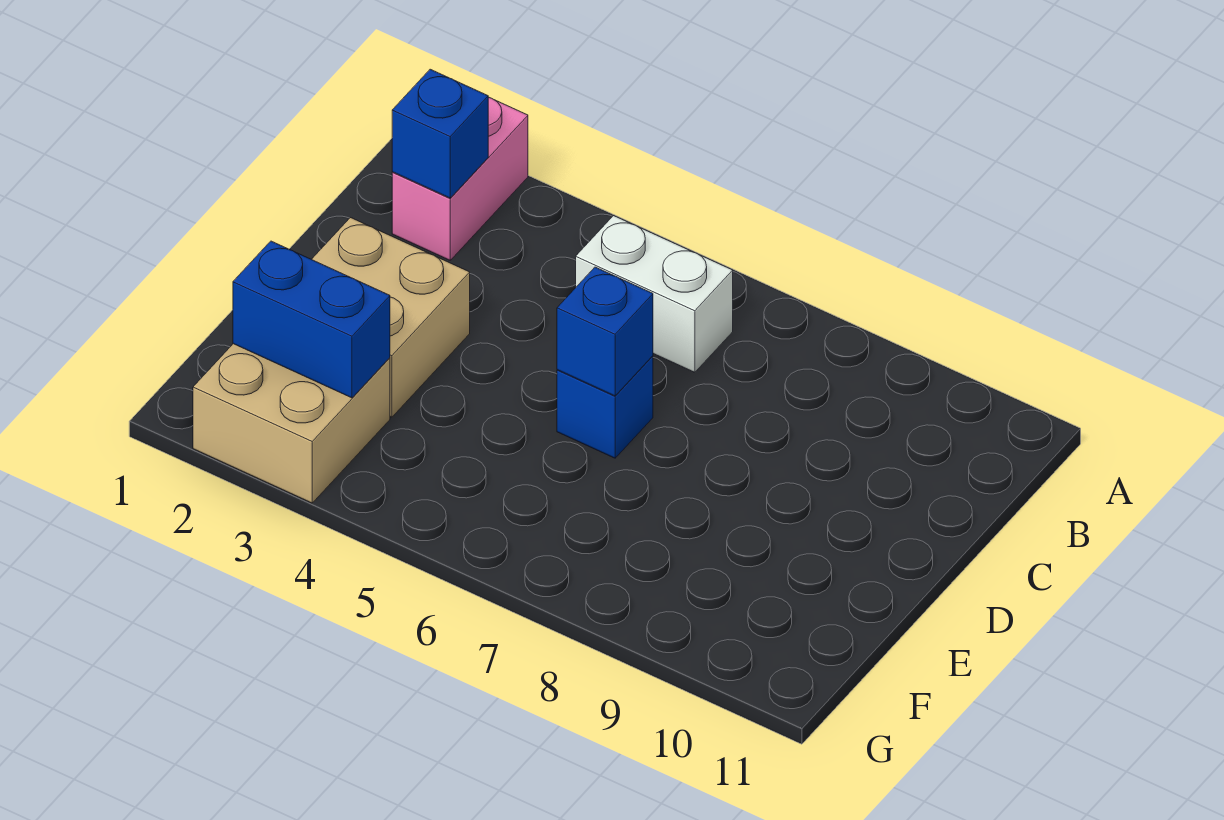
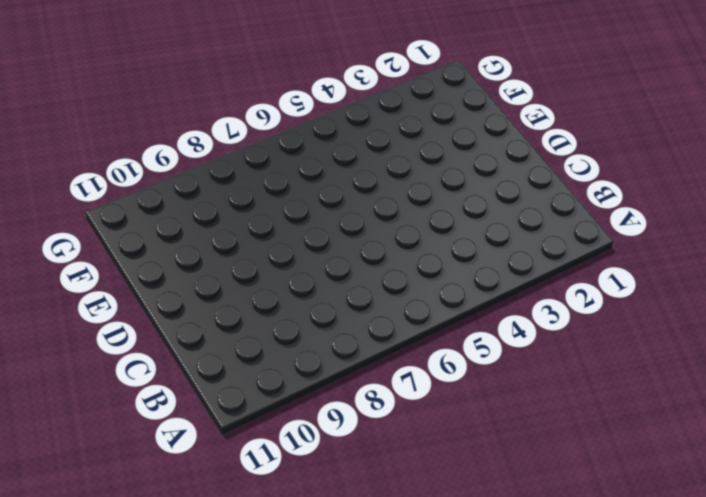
none -> pink brick A2:B2 level 1
none -> white brick B5:B6 level 1

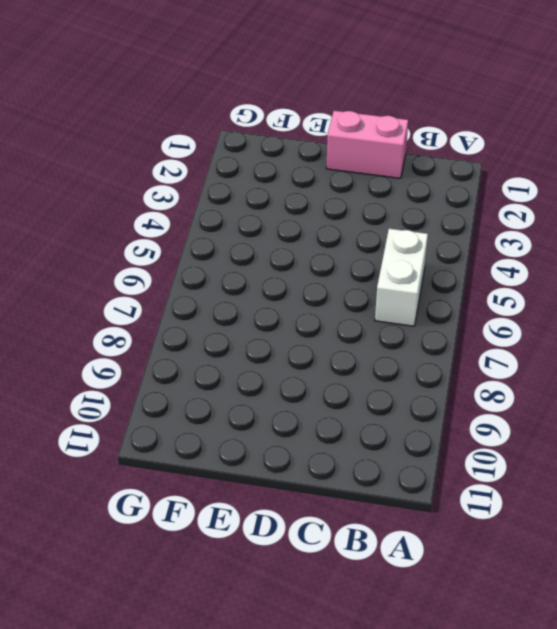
pink brick C1:D1 level 1 -> pink brick A2:B2 level 1
none -> tan brick D2:E3 level 1
none -> blue brick D6 level 1

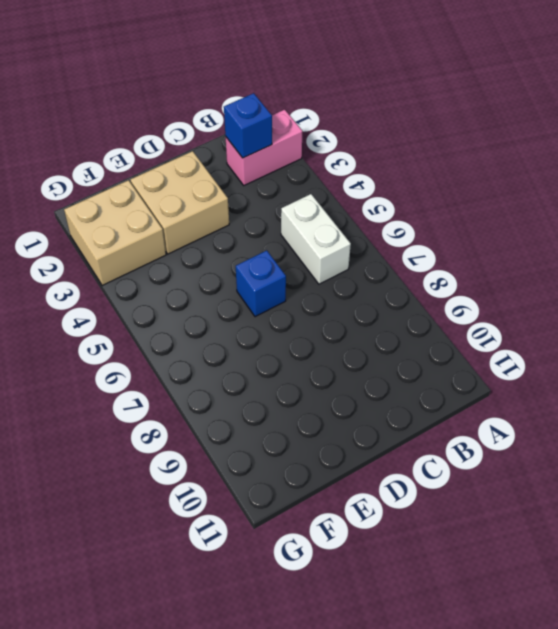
none -> blue brick D6 level 2
none -> blue brick F2:F3 level 2

